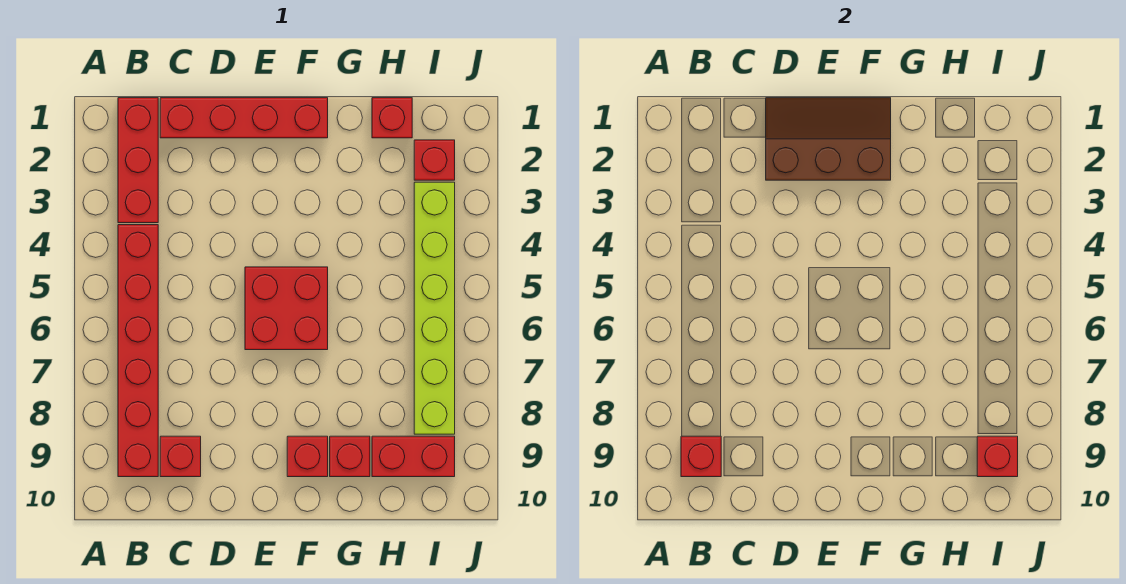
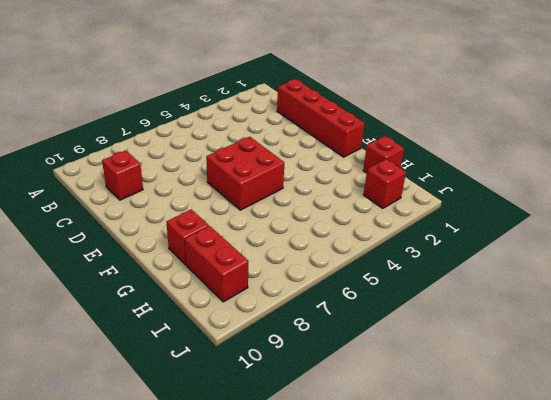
none -> red brick B1:B3 level 1
none -> red brick B4:B9 level 1
none -> red brick F9 level 1

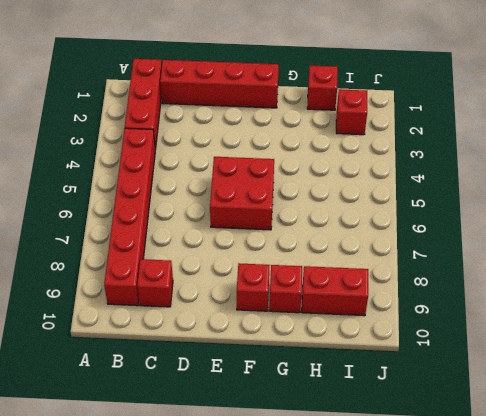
none -> lime brick I3:I8 level 1
none -> red brick B9 level 2
none -> brown slope D1:F2 level 2 top 2

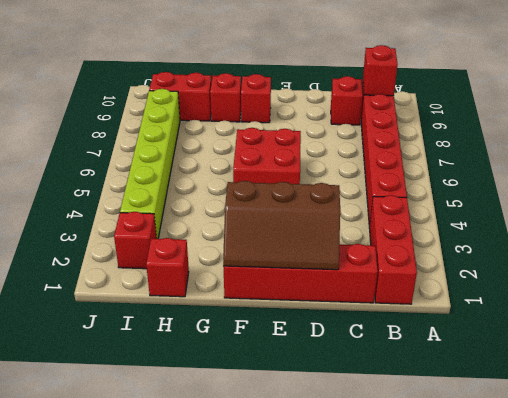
none -> red brick I9 level 2

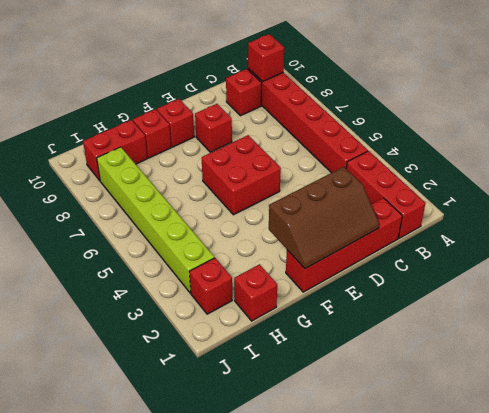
red brick E8 level 1 -> red brick I9 level 2

